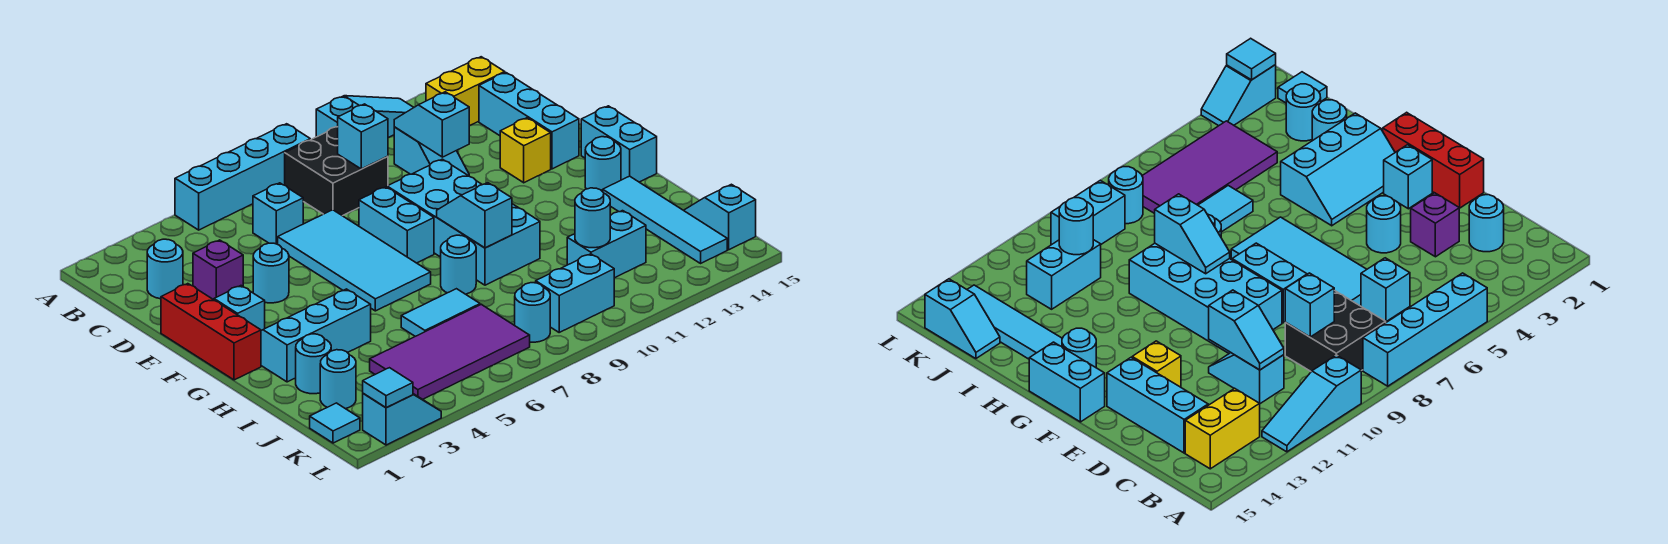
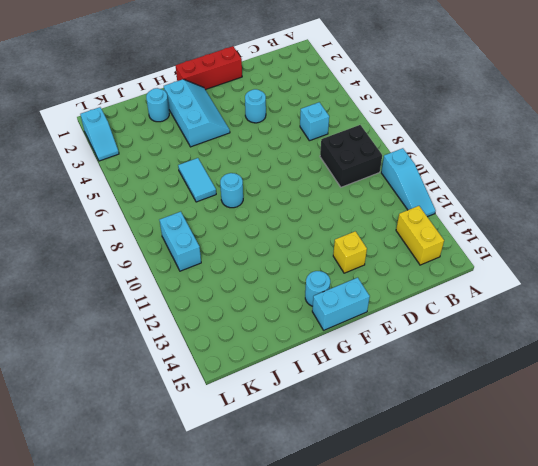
none -> cyan brick A5:A8 level 1
none -> cyan round brick C2 level 1
none -> cyan slope C11:D11 level 1 top C
none -> cyan brick C14:E14 level 1

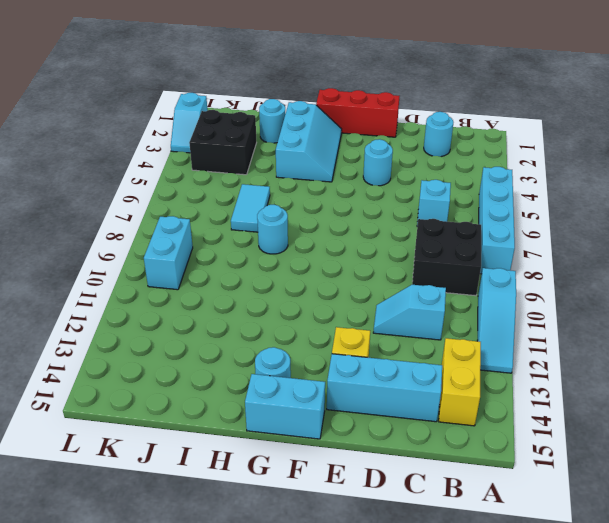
black brick J3:K4 level 1 -> purple tile J4:K7 level 1
none -> purple brick D3 level 1
none -> cyan tile D6:G7 level 1
none -> cyan brick E8:F8 level 1
none -> cyan brick E9:H10 level 1

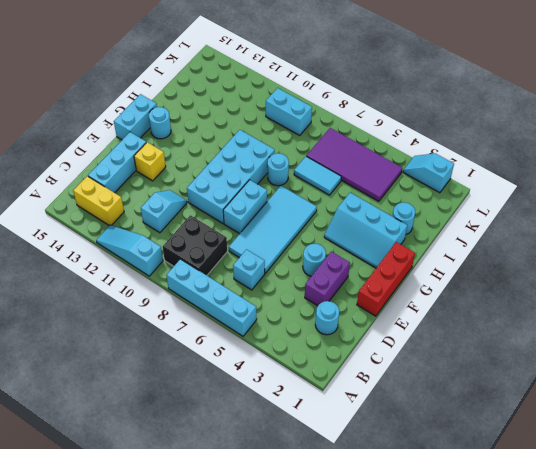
purple brick D3:E3 level 1 -> purple brick D3 level 1
none -> cyan brick F2 level 1
none -> cyan tile H14:K14 level 1
none -> cyan round brick J2 level 1
none -> cyan brick J11:J12 level 1

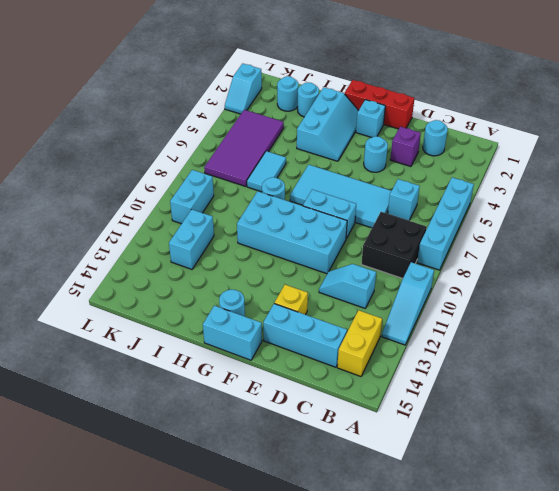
none -> cyan tile H14:K14 level 1
none -> cyan slope J15:K15 level 1 top K
none -> cyan tile K1 level 1
none -> cyan round brick K8 level 1

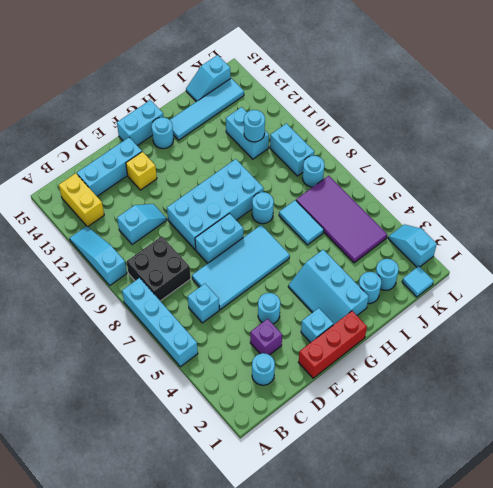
none -> cyan brick C9 level 2
none -> cyan slope C11:D11 level 2 top D
none -> cyan slope G9:H9 level 2 top H
none -> cyan tile L2 level 2

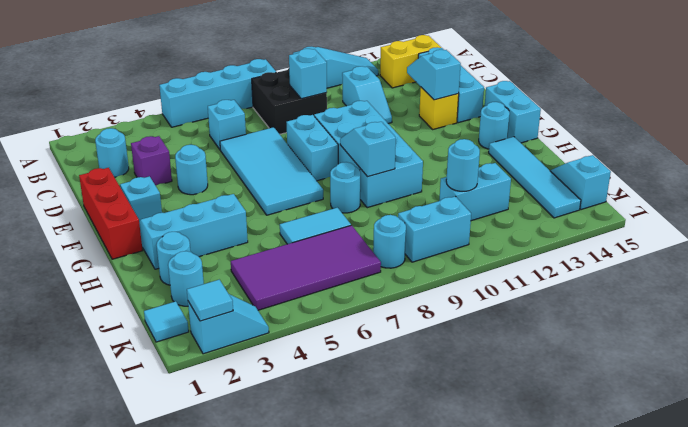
cyan slope D13:E13 level 2 top E -> cyan slope C11:D11 level 2 top D

